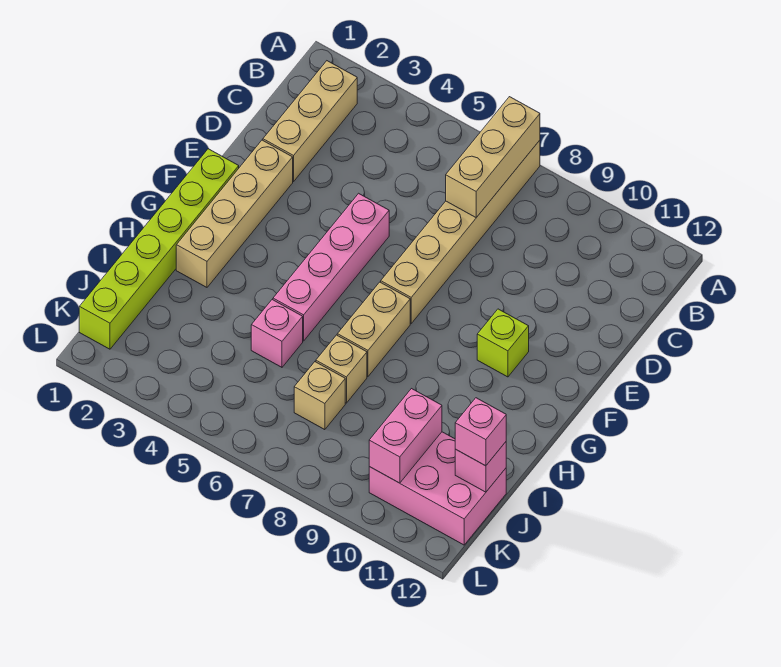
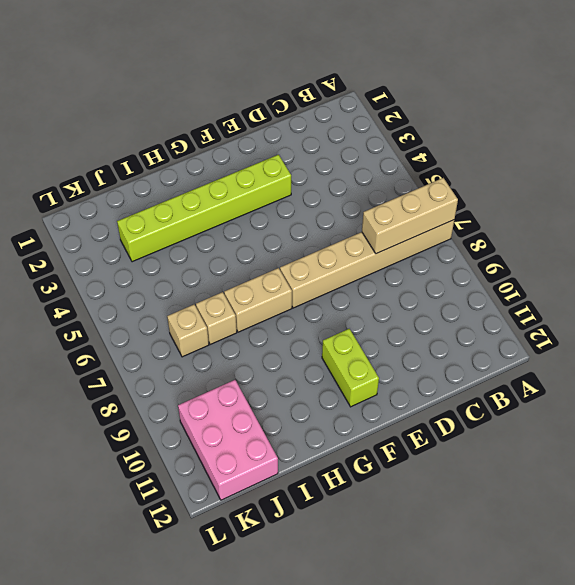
lime brick E3:J3 level 1 -> lime brick F1:K1 level 1
lime brick F10:F11 level 1 -> lime brick F10 level 1
none -> tan brick B2:D2 level 1
none -> tan brick E2:H2 level 1
none -> pink brick E5:H5 level 1

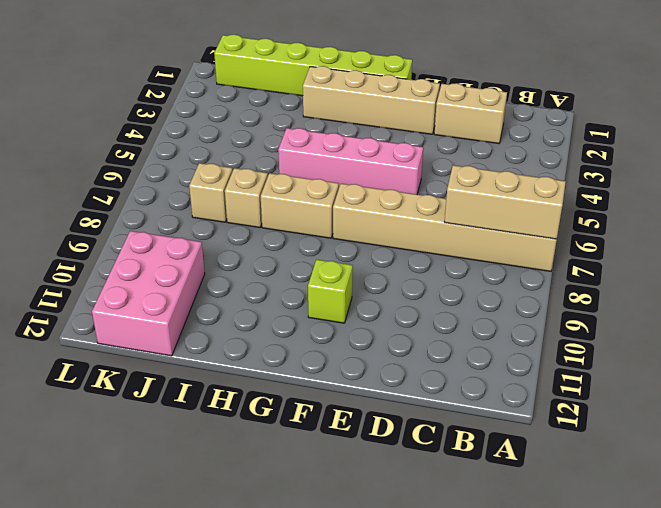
tan brick C2:D2 level 1 -> tan brick B2:D2 level 1
none -> pink brick I5 level 1
none -> pink brick J10:K10 level 2
none -> pink brick J12 level 2

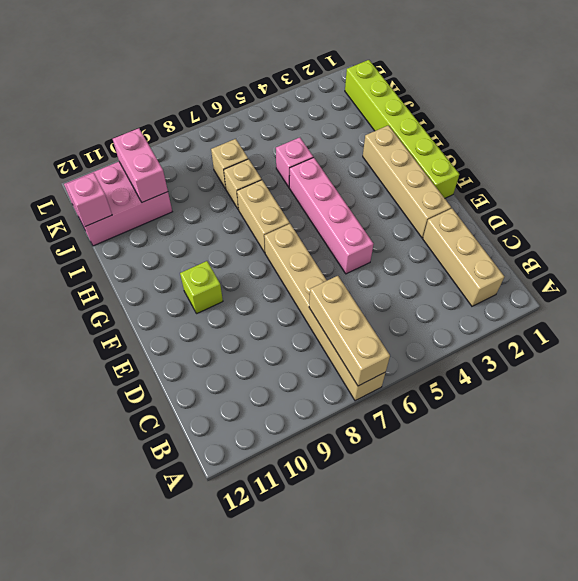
none -> pink brick J12 level 3

